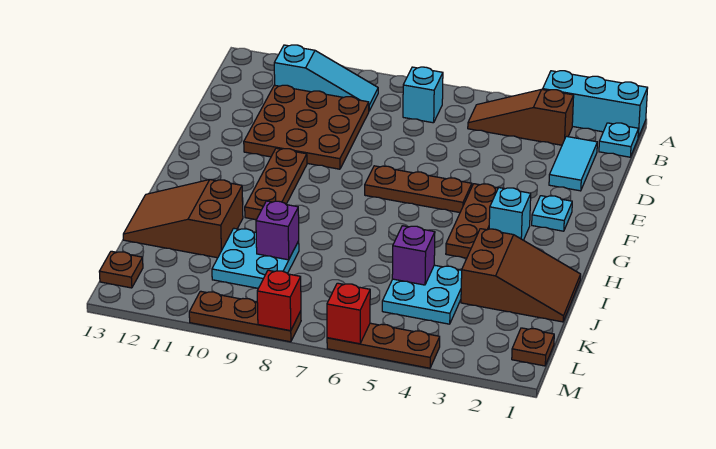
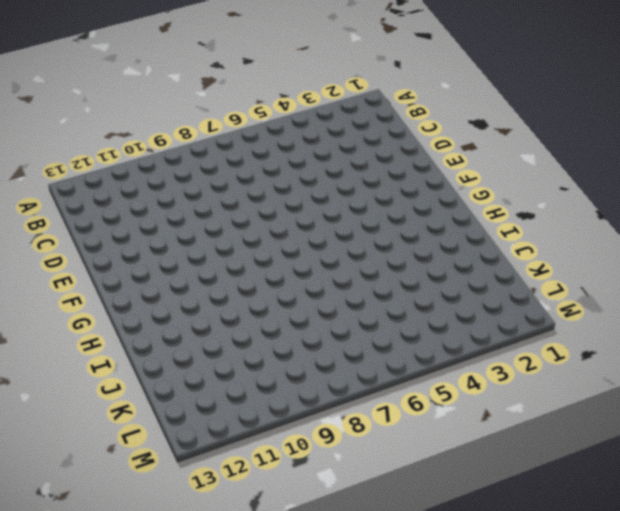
none -> cyan brick A1:A3 level 1
none -> cyan plate B1 level 1
none -> brown slope B3:B5 level 1 top 3

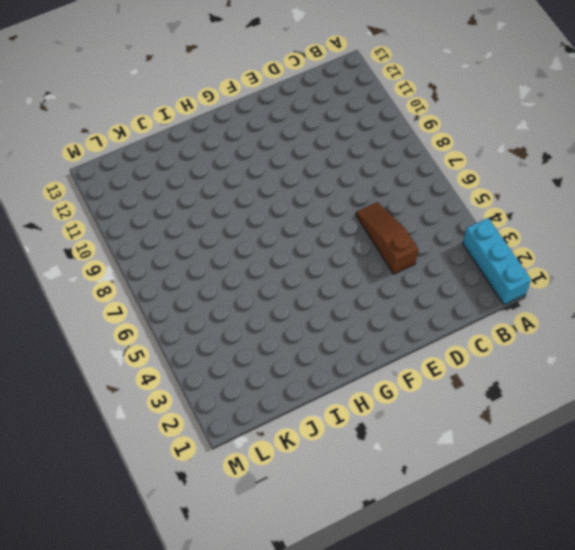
brown slope D4:D6 level 1 top 4 -> brown slope B3:B5 level 1 top 3
none -> cyan plate B1 level 1
none -> cyan brick B7 level 1
none -> cyan slope B9:B11 level 1 top 11

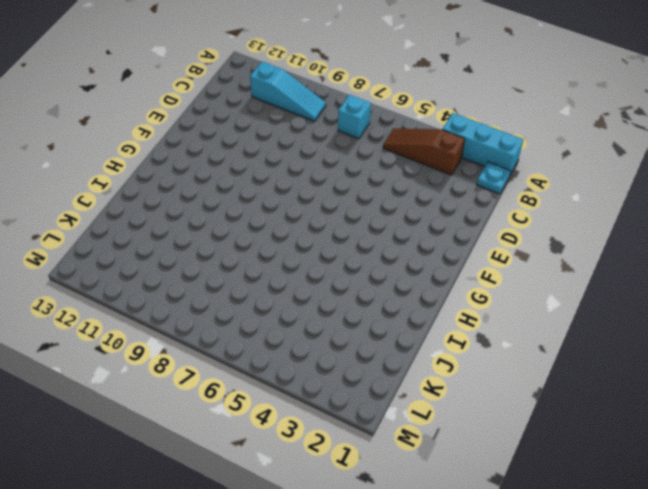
none -> cyan tile C2:D2 level 1
none -> brown plate C9:E11 level 1
none -> cyan plate F2 level 1

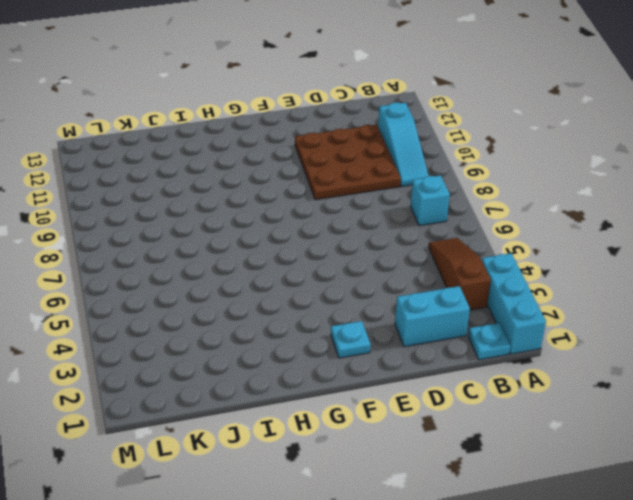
cyan brick C2:D2 level 1 -> cyan tile C2:D2 level 1
none -> brown plate F4:H4 level 1
none -> brown plate F5:F7 level 1
none -> brown plate F10:H10 level 1

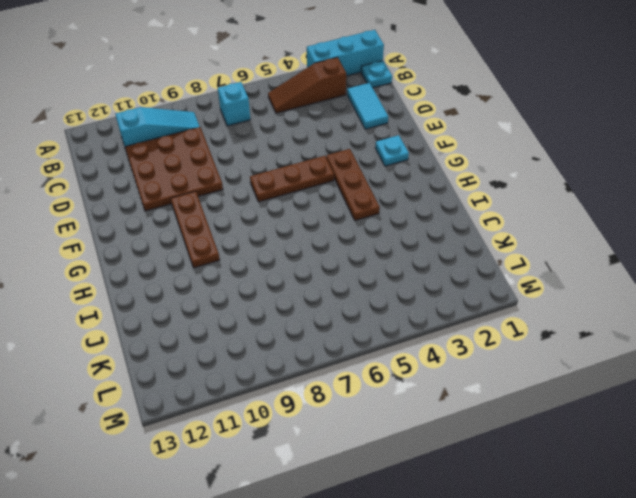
none -> cyan brick G3 level 1
none -> brown slope I1:J3 level 1 top 3
none -> brown slope I11:J13 level 1 top 11

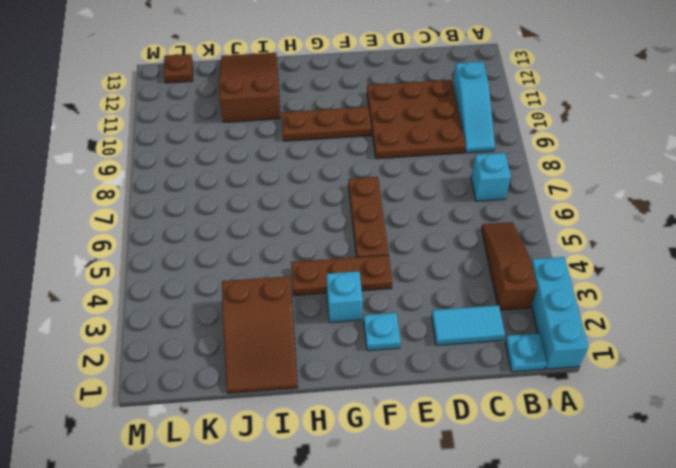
none -> cyan plate J4:K5 level 1
none -> cyan plate J9:K10 level 1
none -> brown plate L1 level 1

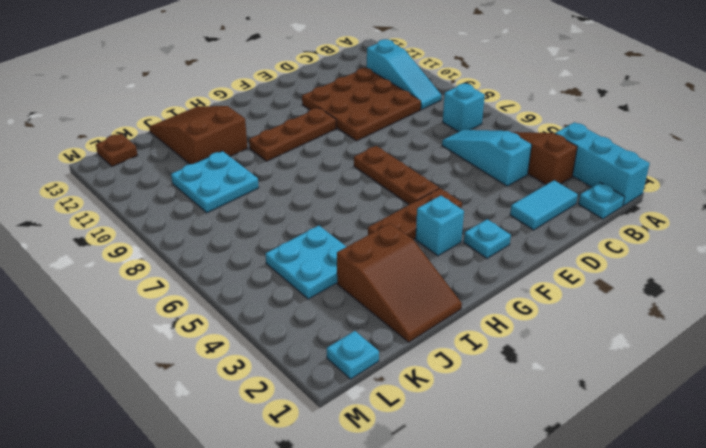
cyan slope C4:C6 level 1 top 4 -> none
cyan plate L1 level 1 -> brown plate L1 level 1
none -> brown plate M4:M6 level 1
none -> brown plate M8:M10 level 1
none -> purple brick J5 level 2

